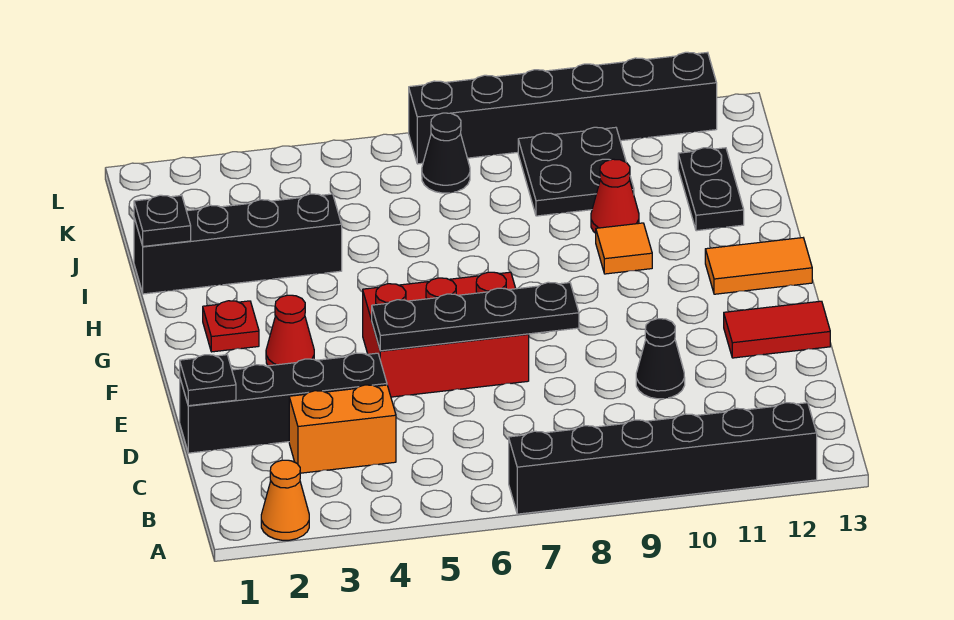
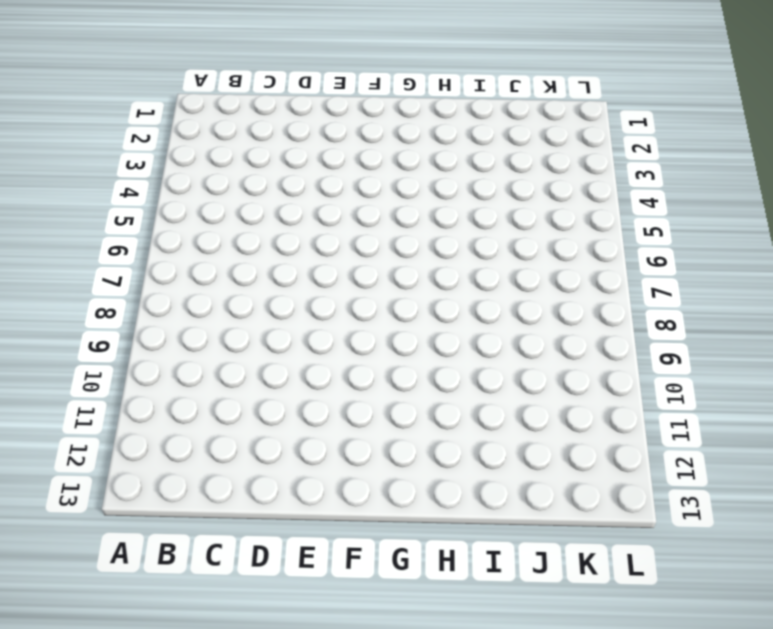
none -> orange cone A2 level 1
none -> black brick A7:A12 level 1
none -> orange brick C3:C4 level 1

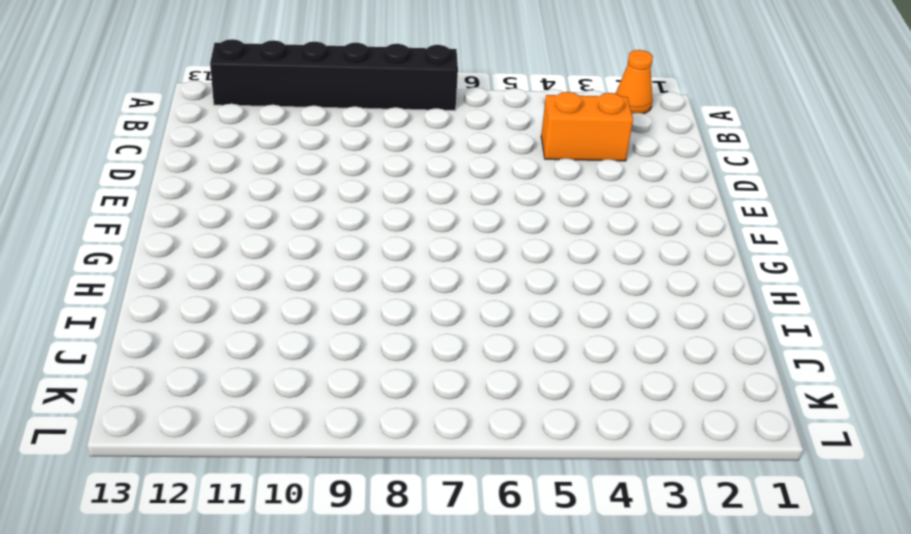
none -> black brick D1:D4 level 1
none -> black cone D10 level 1
none -> red brick E5:F7 level 1

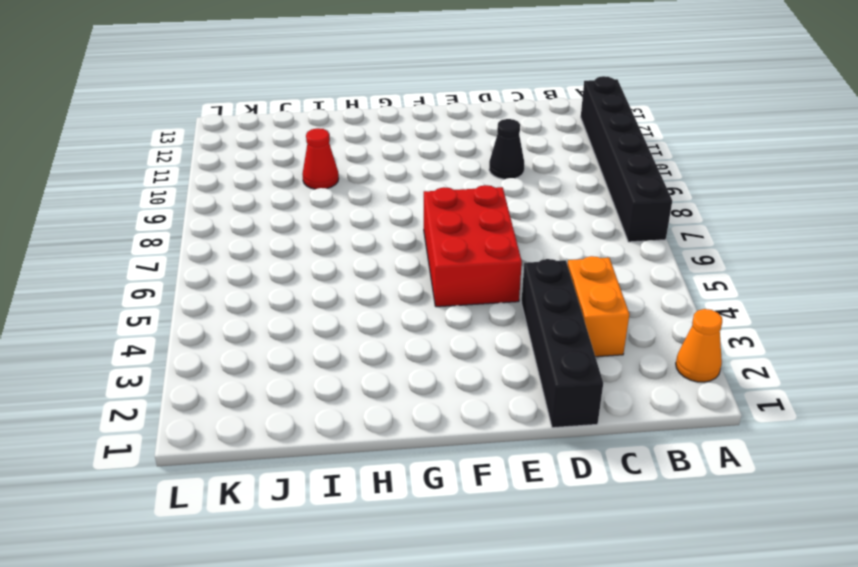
none -> red tile E12:E13 level 1
none -> red cone F3 level 1
none -> red plate G2 level 1

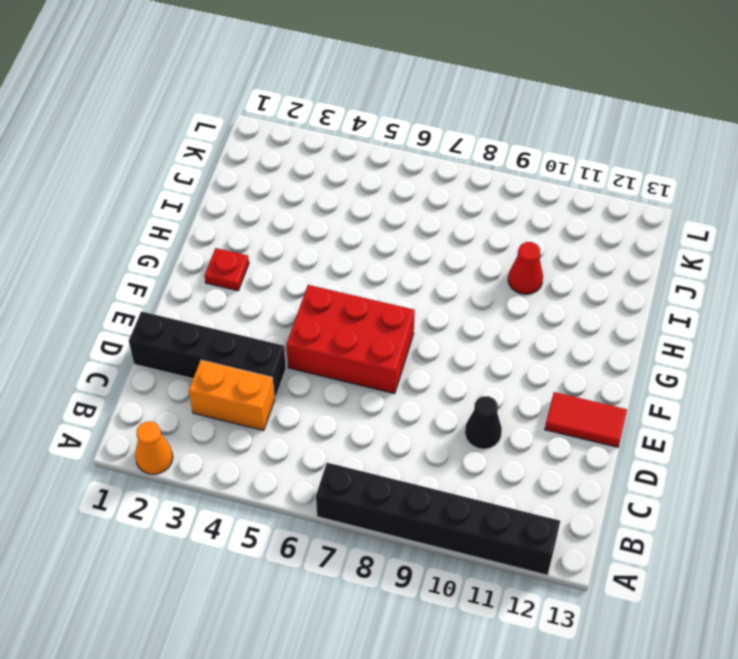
none -> red cone F3 level 1
none -> orange tile G12:G13 level 1
none -> orange tile H10 level 1

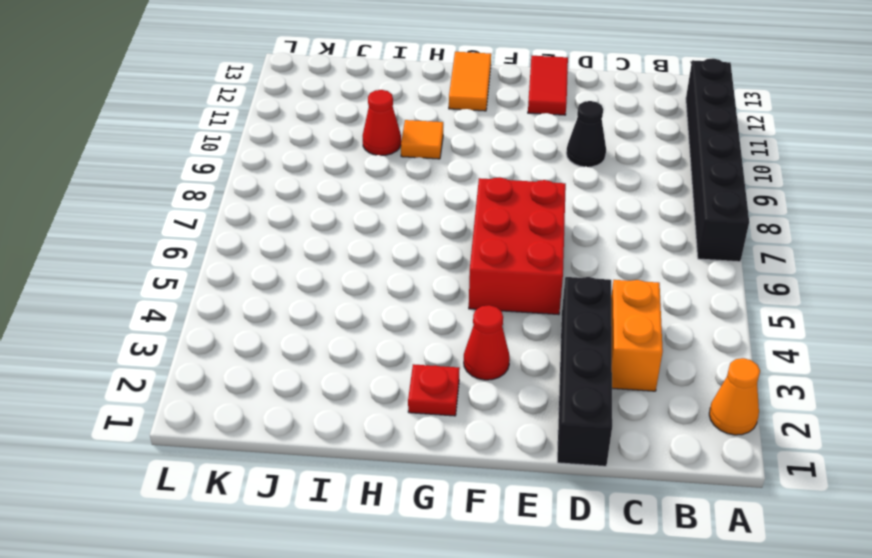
none -> black brick I1:I4 level 1
none -> black plate I12:J12 level 1
none -> black plate J9:K10 level 1

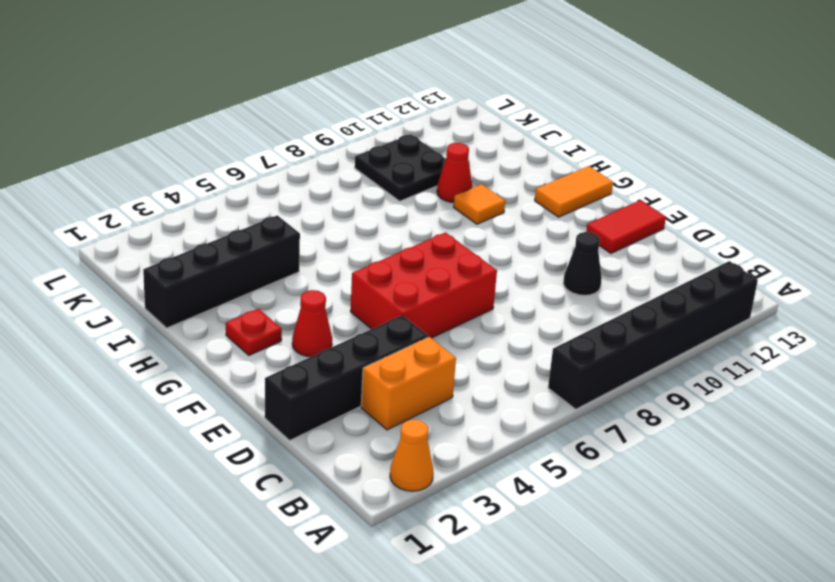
none -> black plate I12:J12 level 1
none -> black cone K7 level 1
none -> black brick L7:L12 level 1

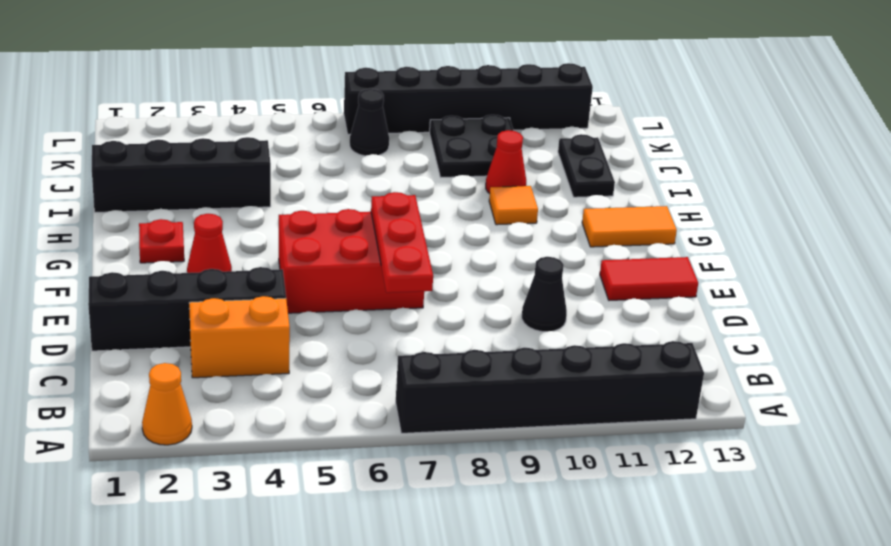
red plate D7:F7 level 2 -> black plate E5:E8 level 2
none -> black plate D1 level 2
none -> black plate I1 level 2

